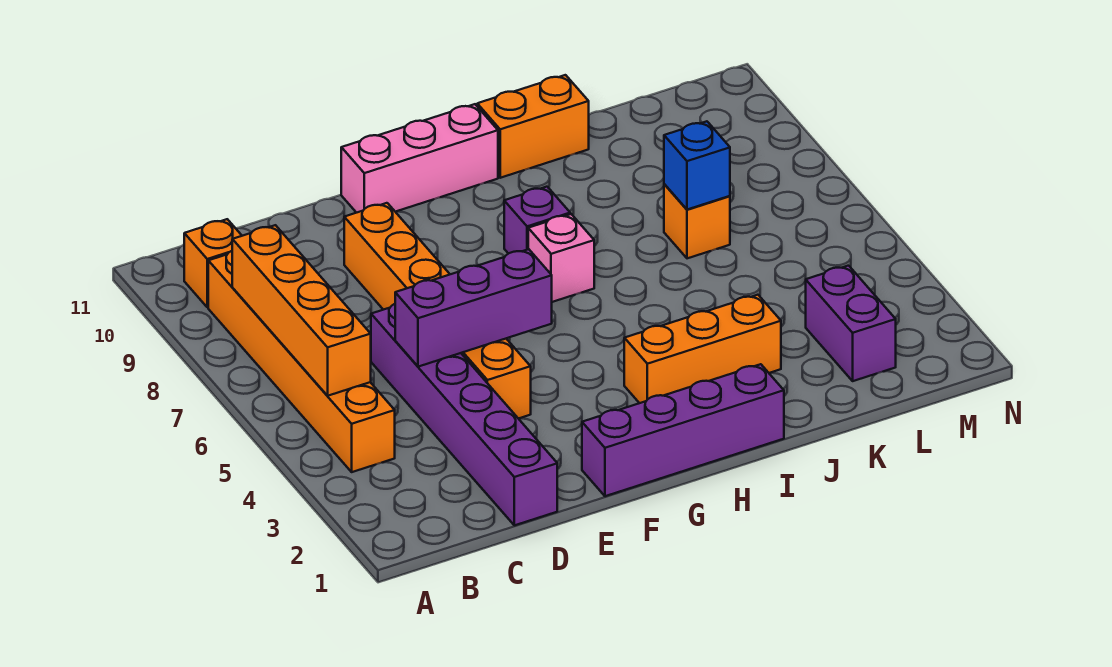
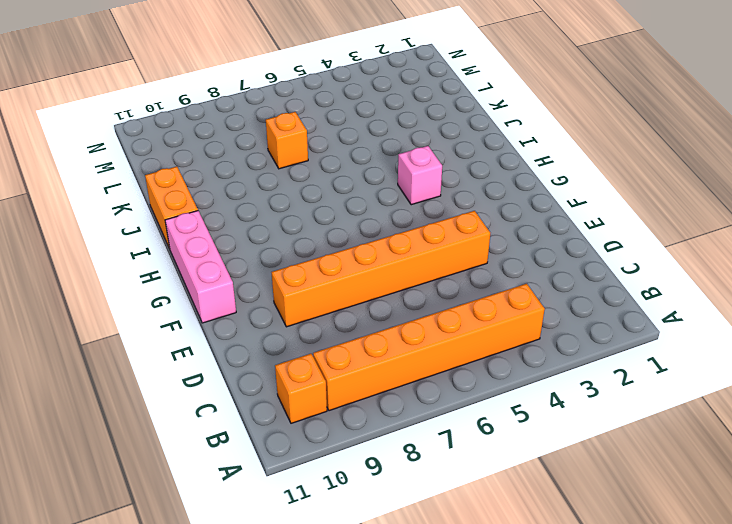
pink brick H4 level 1 -> pink brick H7 level 1
none -> purple brick D1:D6 level 1
none -> purple brick F1:I1 level 1
none -> orange brick H3:J3 level 1

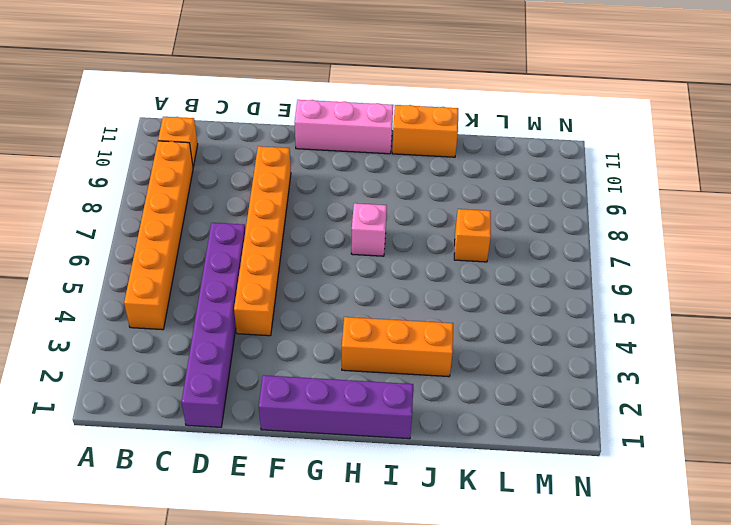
none -> purple brick H8 level 1
none -> purple brick L2:L3 level 1
none -> orange brick B5:B8 level 2

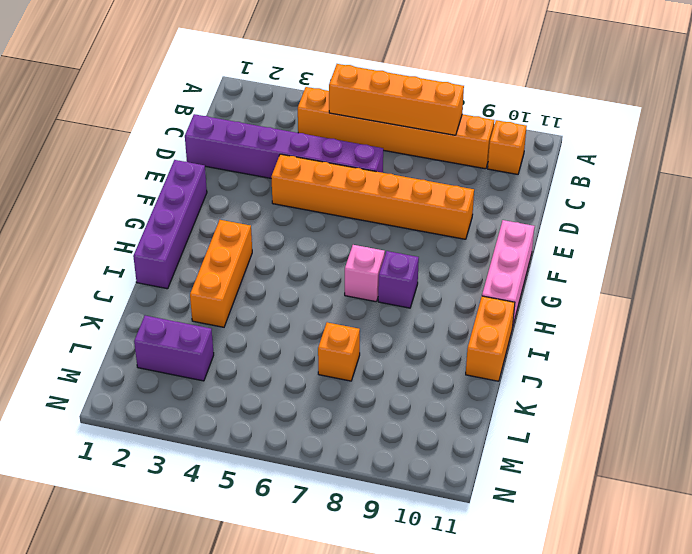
none -> purple brick D5:F5 level 2
none -> blue brick K7 level 2

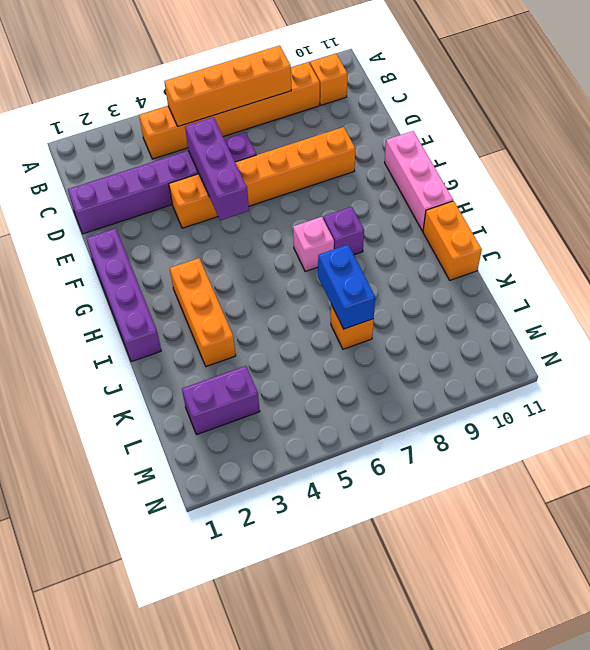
blue brick J7:K7 level 2 -> blue brick K7 level 2

